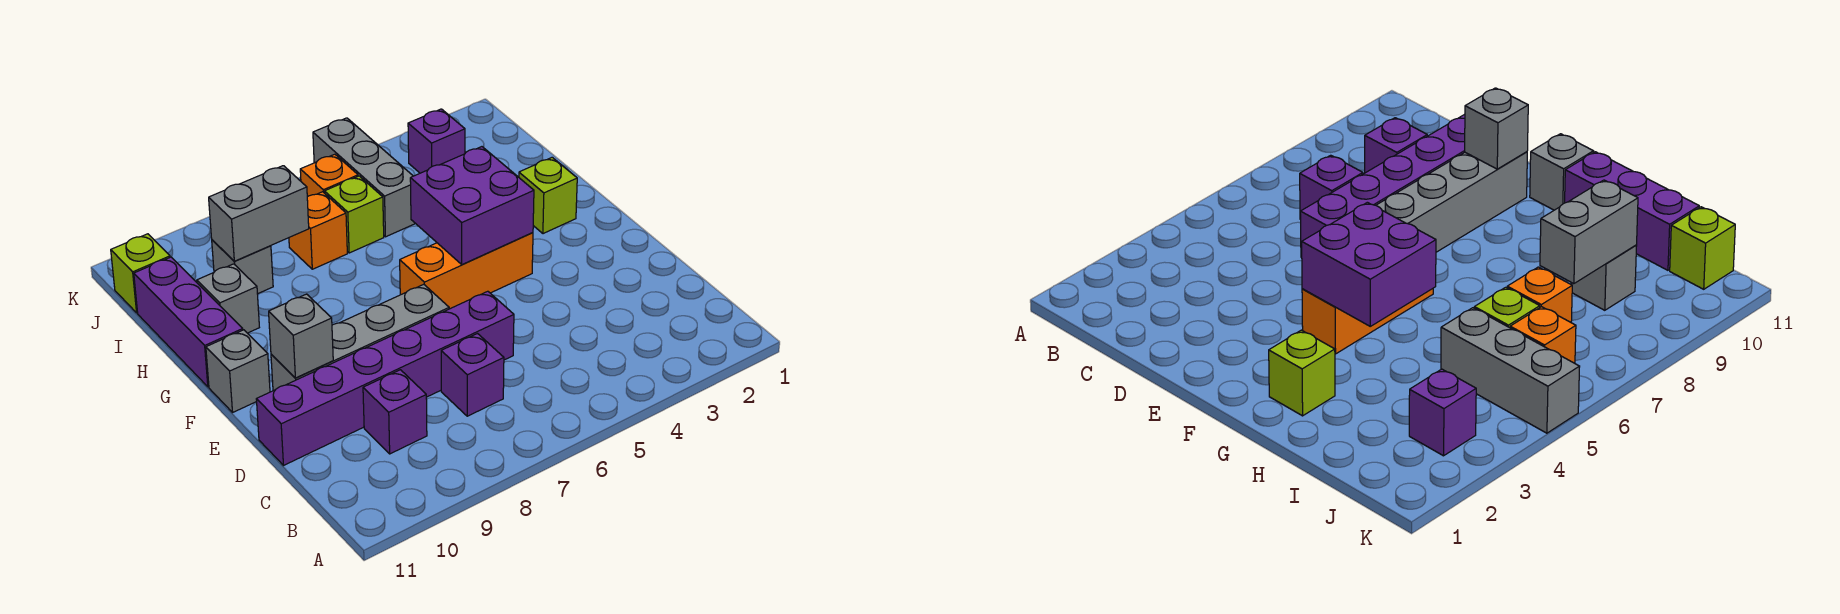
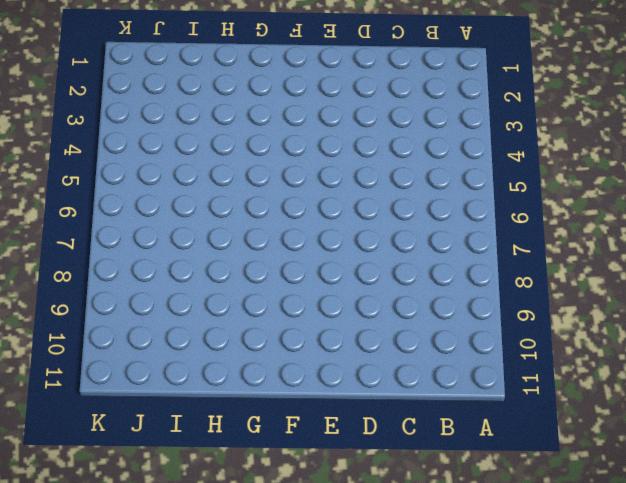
none -> purple brick C7 level 1
none -> purple brick C9 level 1
none -> purple brick D6:D11 level 1

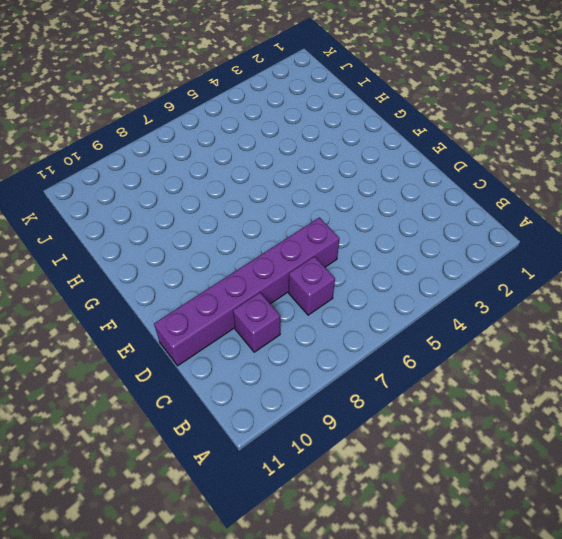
none -> grey brick E7:E10 level 1
none -> orange brick F4:F6 level 1
none -> grey brick F11 level 1

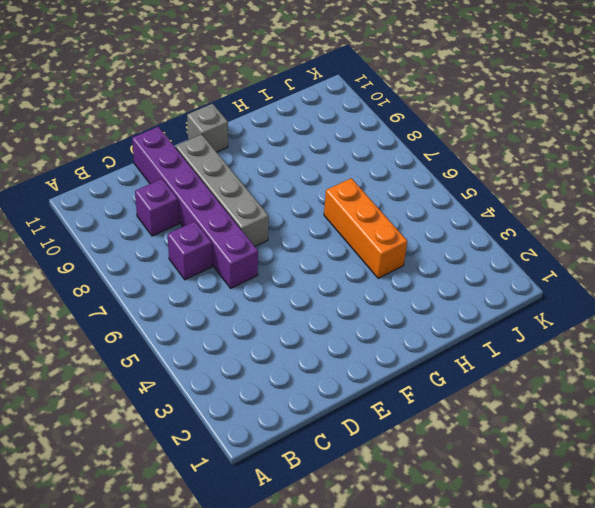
orange brick H4:H6 level 1 -> orange brick F4:F6 level 1
none -> lime brick G2 level 1
none -> purple brick G11:I11 level 1
none -> grey brick H10 level 1

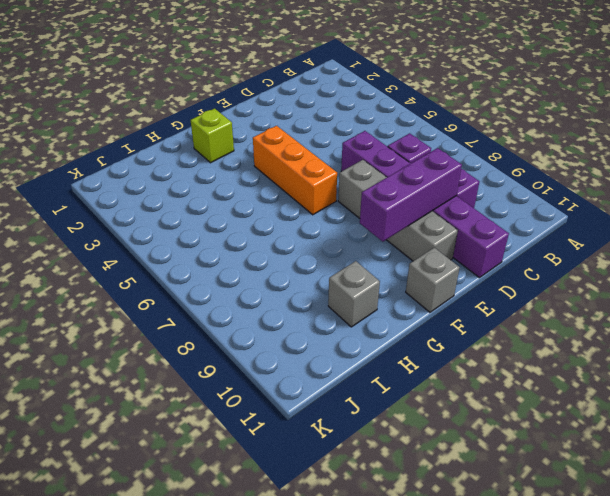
purple brick D9:F9 level 2 -> purple brick G11:I11 level 1
none -> grey brick I5:K5 level 1
none -> lime brick I6 level 1
none -> orange brick I7 level 1

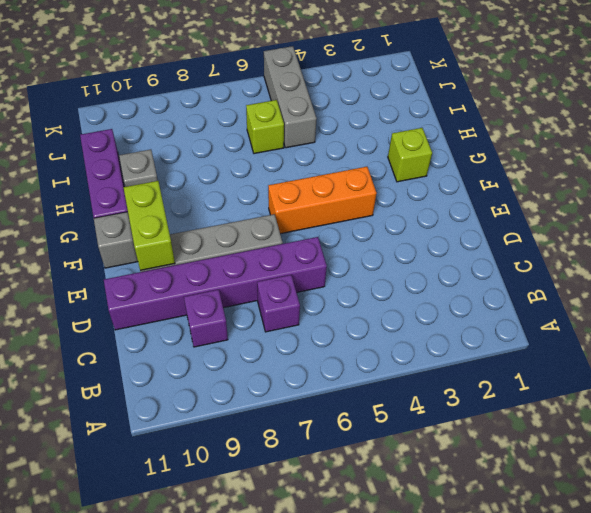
lime brick E10:F10 level 2 -> grey brick E10 level 2
none -> orange brick I7 level 1
none -> grey brick I9 level 1
none -> purple brick J3 level 1

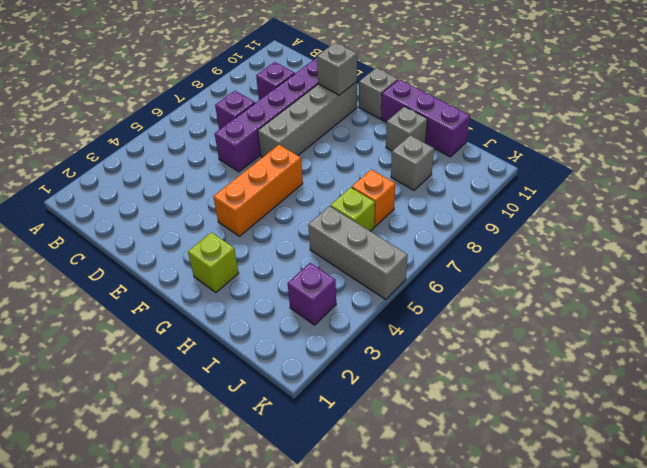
none -> orange brick J6 level 1
none -> lime brick J11 level 1
none -> purple brick F4:G5 level 2

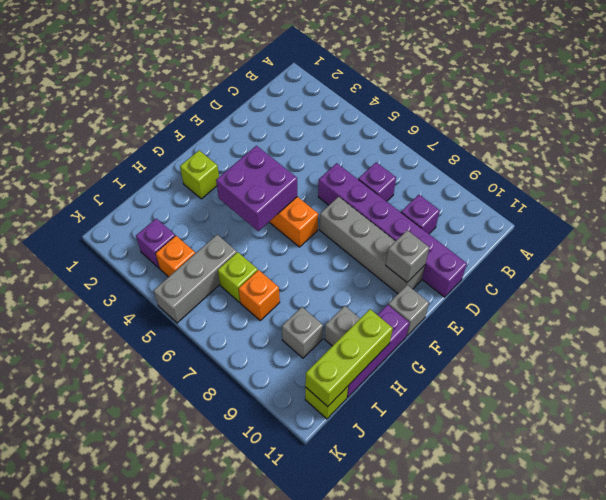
lime brick H11:J11 level 2 -> none
orange brick J4 level 1 -> orange brick J6 level 1
none -> grey brick I8:I9 level 2

